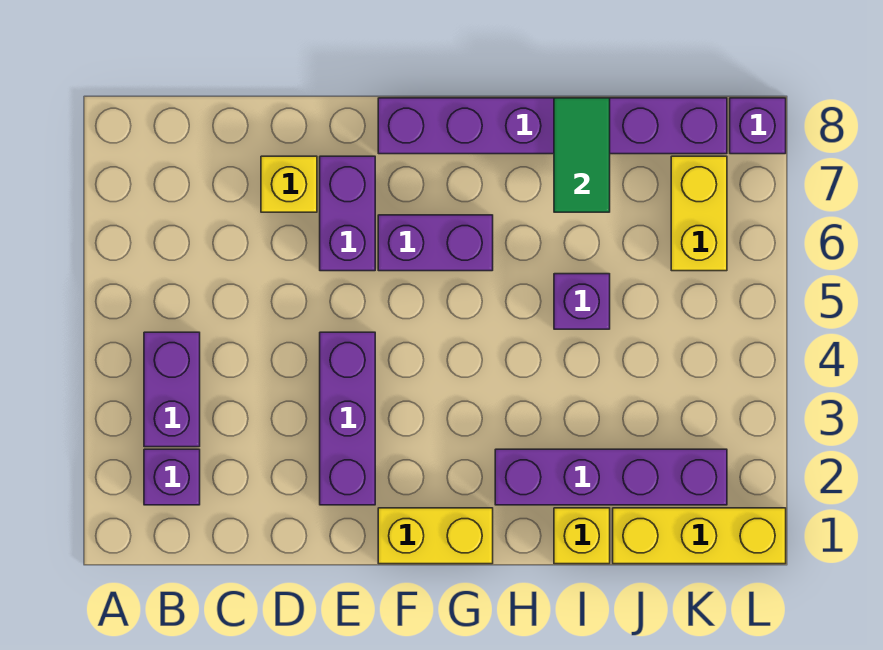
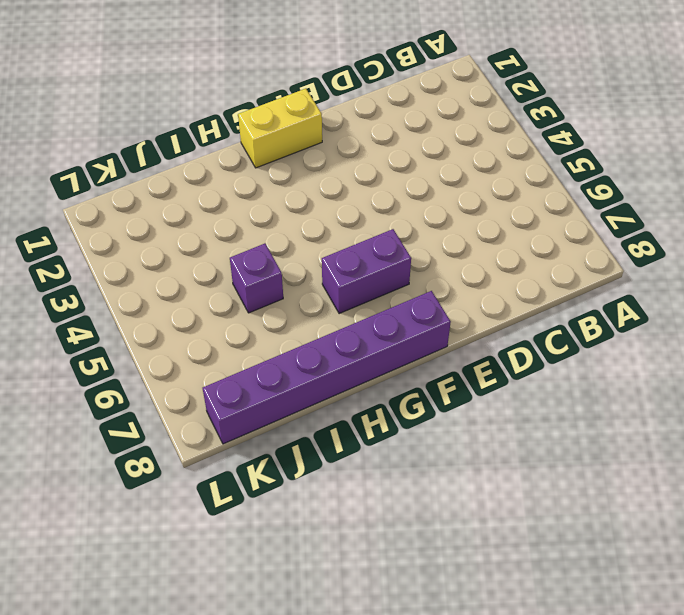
none -> purple brick B2 level 1
none -> purple brick B3:B4 level 1
none -> yellow brick D7 level 1

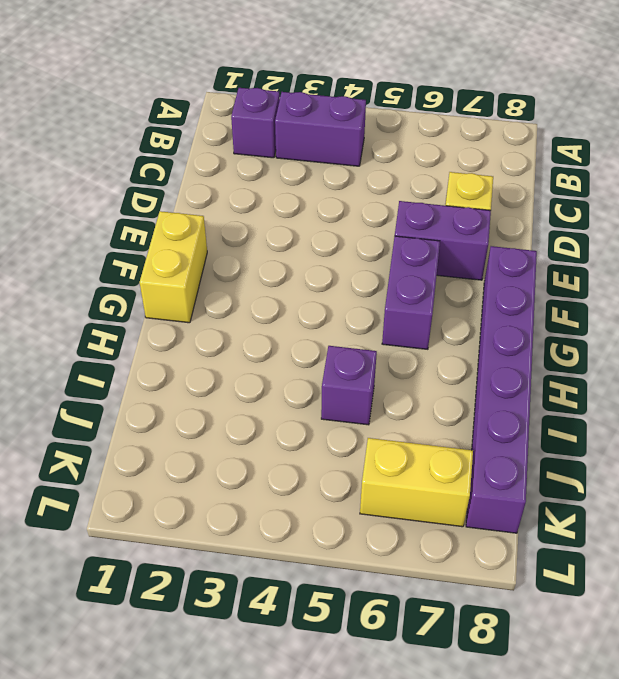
none -> purple brick E2:E4 level 1
none -> purple brick H2:K2 level 1
none -> yellow brick I1 level 1

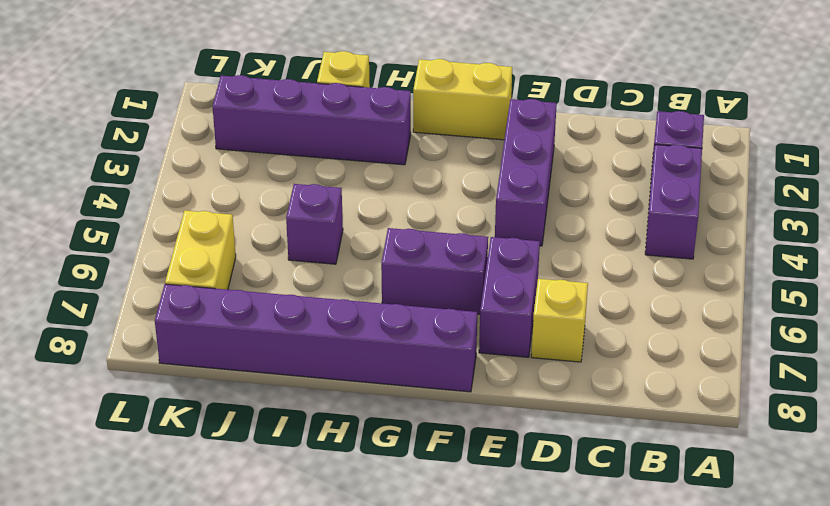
none -> yellow brick J1:L1 level 1
none -> purple brick L8 level 1
none -> green tile I7:I8 level 2

